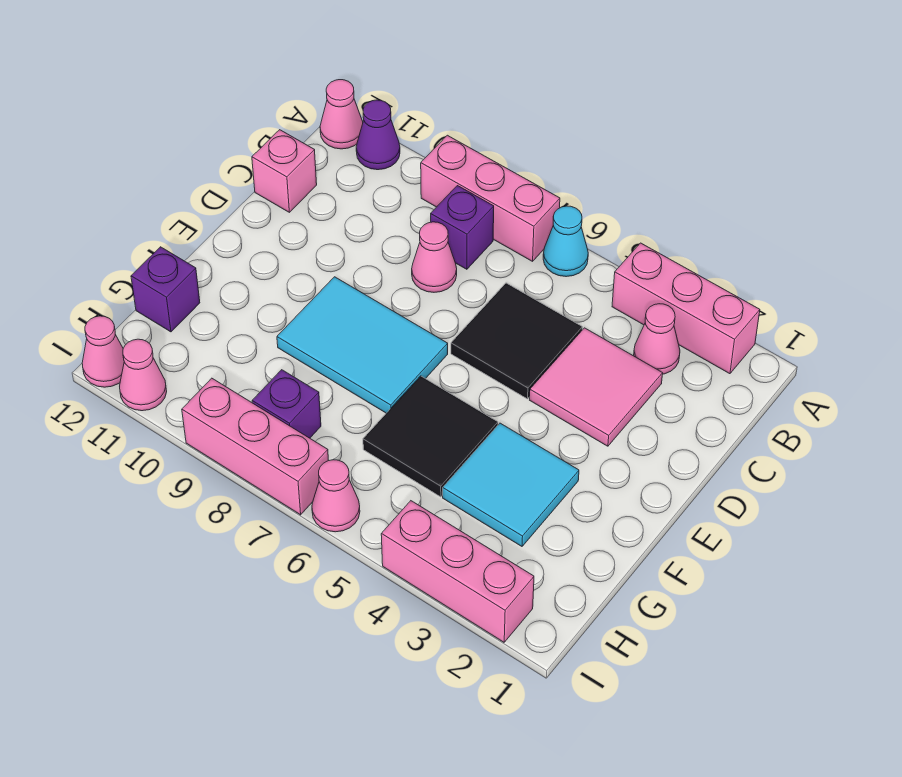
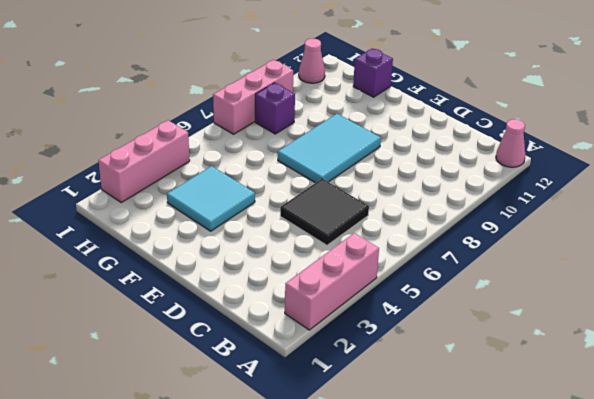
none -> cyan cone A6 level 1
none -> pink brick A7:A9 level 1
none -> purple cone A11 level 1

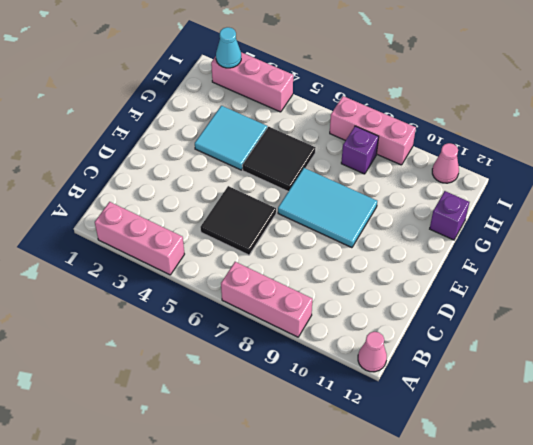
cyan cone I2 level 2 -> cyan cone A6 level 1
none -> purple cone A11 level 1
none -> pink cone B3 level 1
none -> purple brick B8 level 1

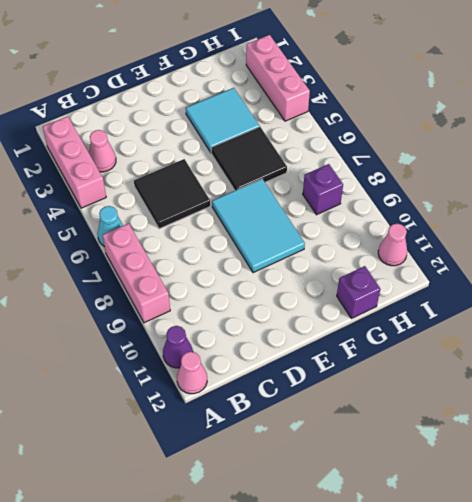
none -> purple brick B8 level 1
none -> pink tile C3:D4 level 1
none -> pink cone C8 level 1

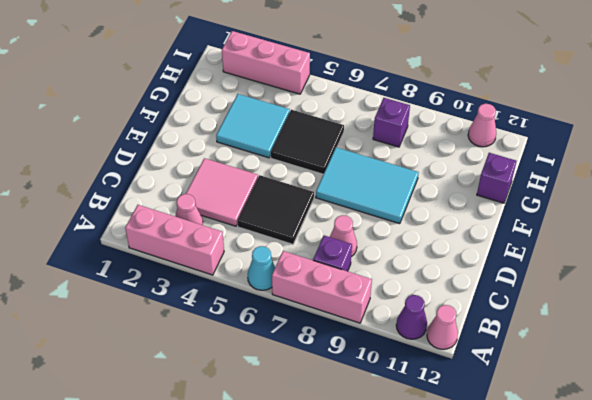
none -> pink brick C12 level 1
none -> pink cone I6 level 1
none -> pink brick I7:I9 level 1

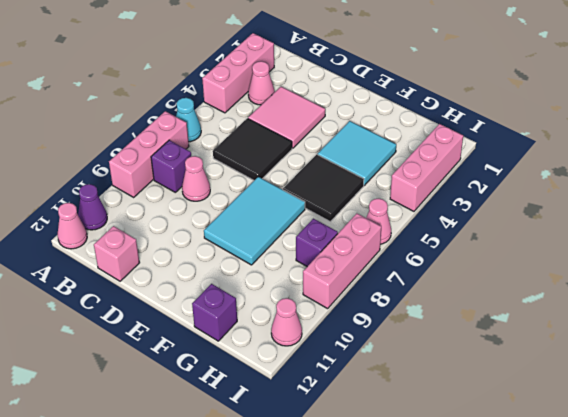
none -> pink cone I12 level 1

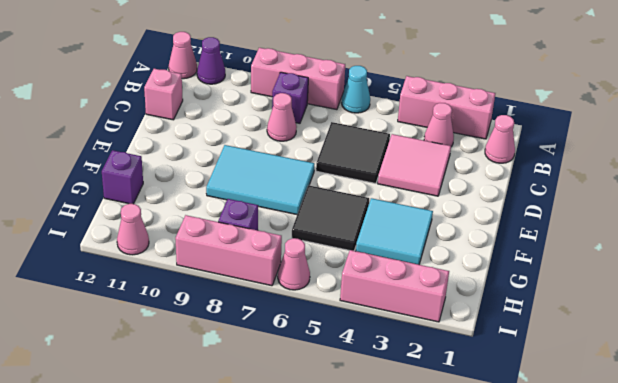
pink cone B1 level 1 -> pink cone I12 level 1

